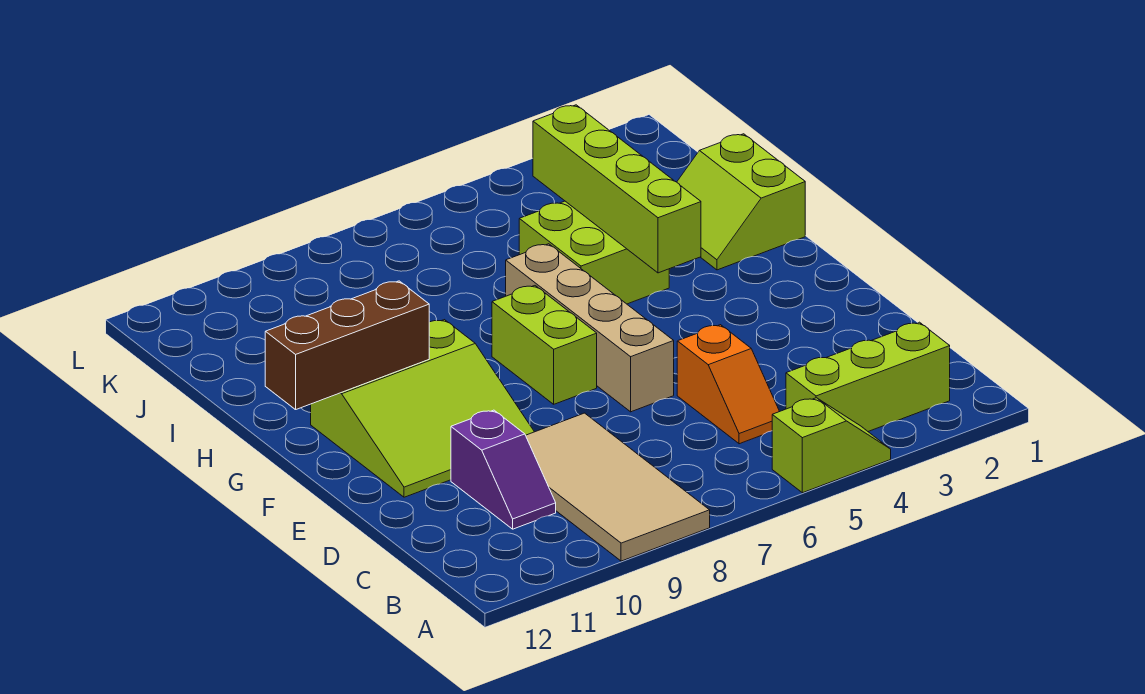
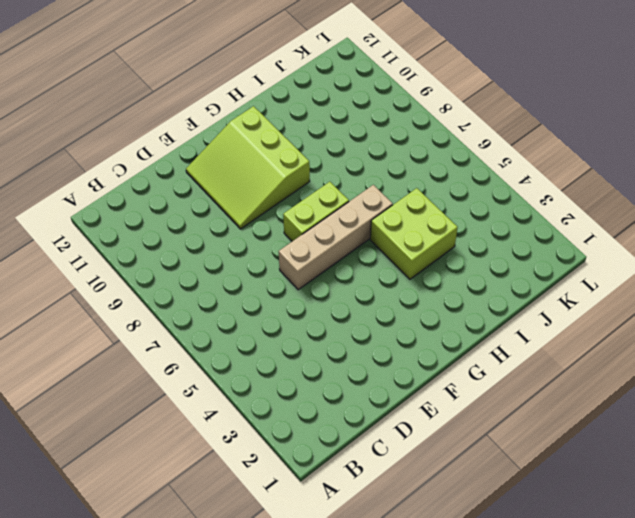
none -> lime slope A4:A5 level 1 top 5
none -> tan tile A8:D9 level 1
none -> lime brick B2:B4 level 1

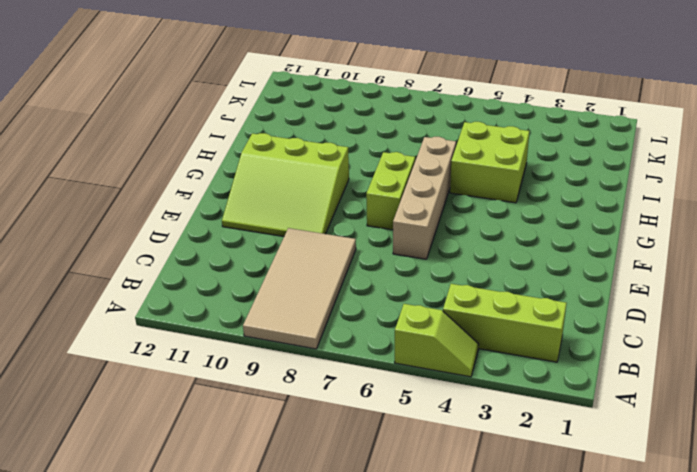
none -> orange slope C5:D5 level 1 top D
none -> purple slope C10:D10 level 1 top D
none -> lime slope H1:I2 level 1 top 1

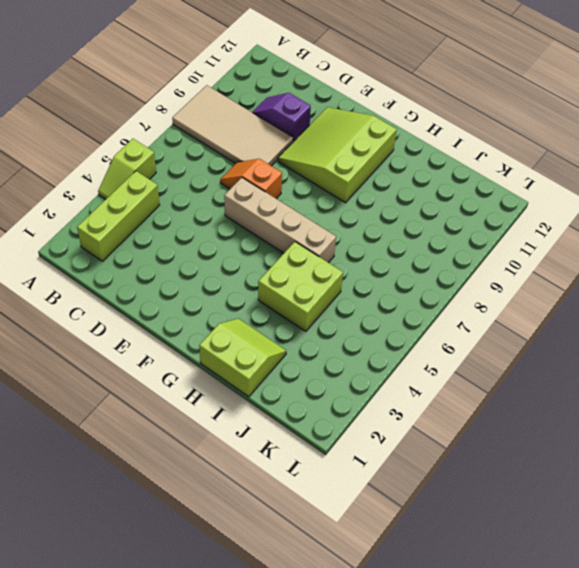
orange slope D7:E7 level 1 top E -> orange slope C5:D5 level 1 top D
none -> lime brick F7:G7 level 1
none -> lime brick G4:J4 level 2
none -> brown brick G10:G12 level 2

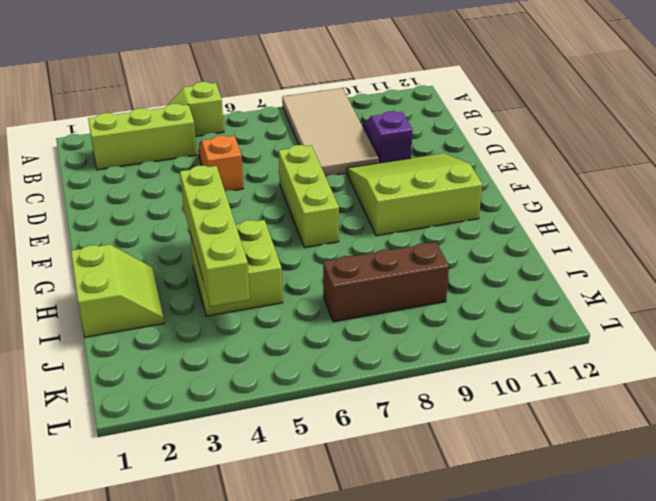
lime brick E7:G7 level 1 -> lime brick F7:G7 level 1
brown brick J7:J9 level 1 -> brown brick G10:G12 level 2
none -> tan brick E6:H6 level 1

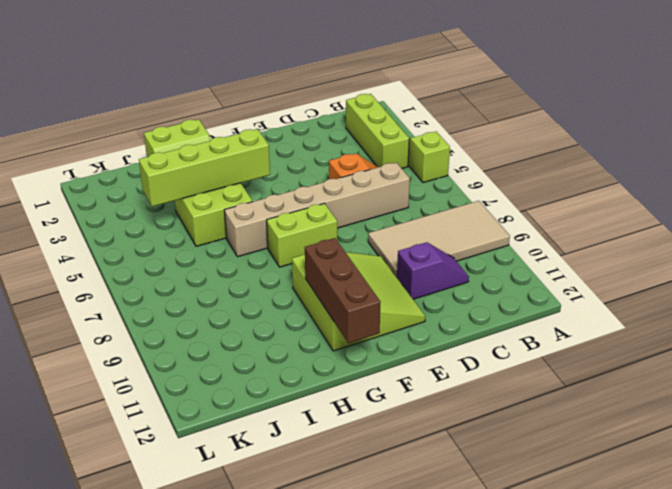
tan brick C6:H6 level 1 -> tan brick E6:H6 level 1

